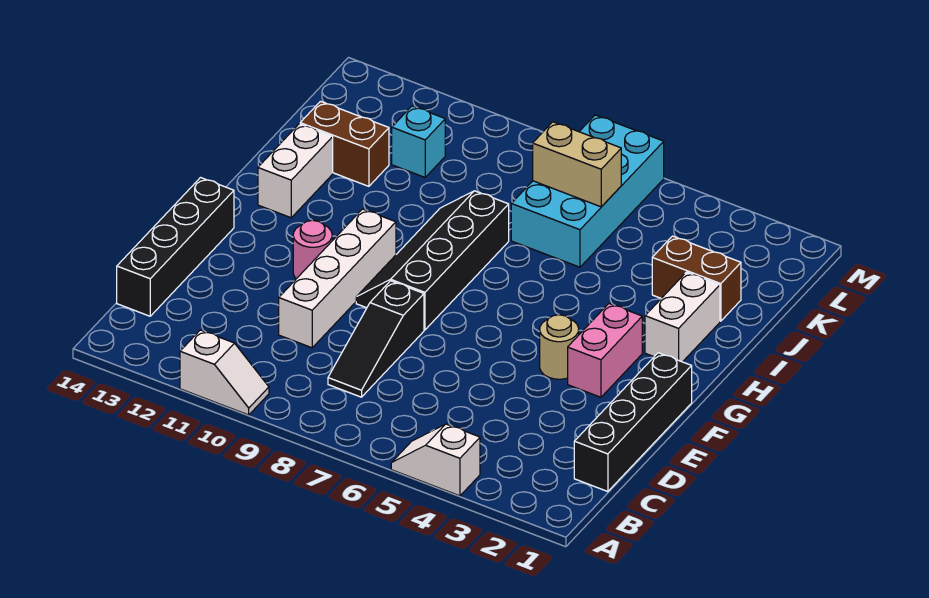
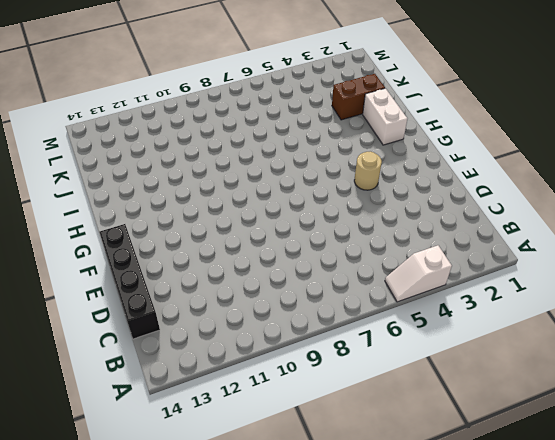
none -> white slope A10:A11 level 1 top 11
none -> black brick C1:F1 level 1
none -> black slope C8:E8 level 1 top E

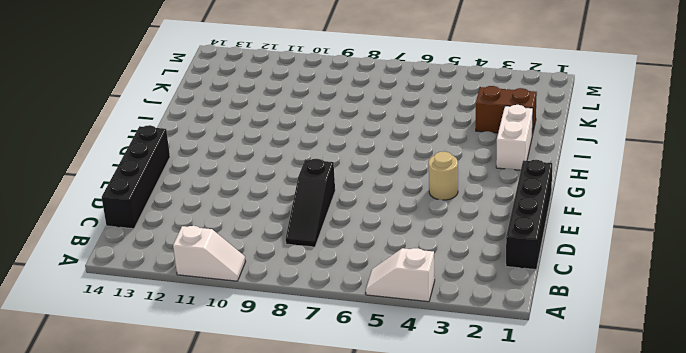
none -> white brick D10:G10 level 1
none -> pink brick F3:G3 level 1
none -> black slope F8:I9 level 1 top 8

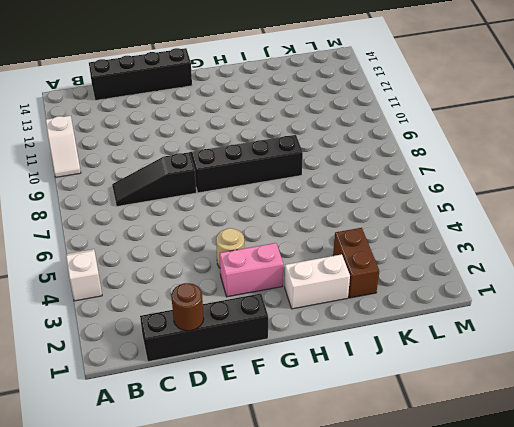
brown round brick D1 level 2 -> none
none -> white brick D10:G10 level 1
none -> pink round brick F11 level 1
none -> white brick H13:I13 level 1

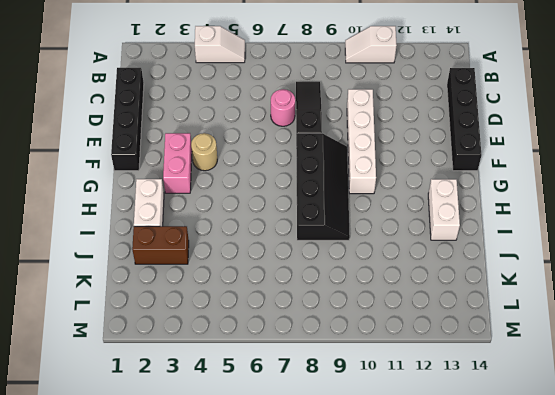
pink round brick D7 level 1 -> pink round brick F11 level 1
none -> cyan brick J6:M7 level 1
none -> brown brick J12:J13 level 1
none -> cyan brick K11 level 1

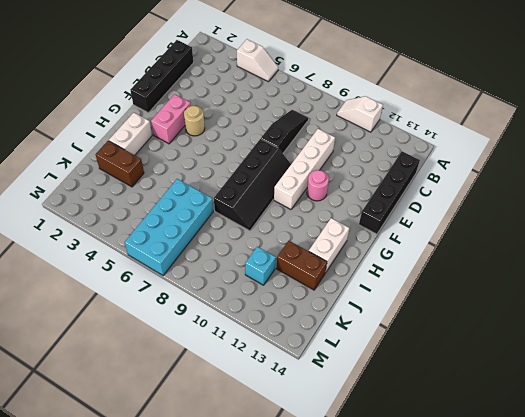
none -> tan brick K6:K7 level 2

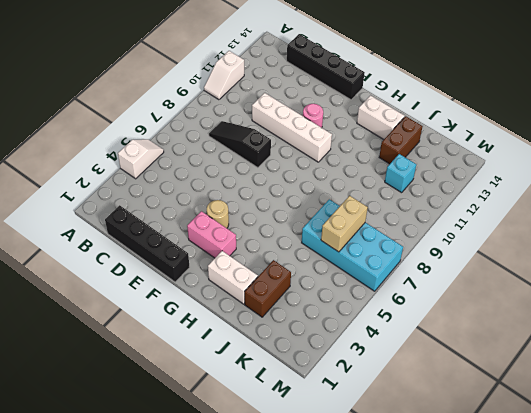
none -> black slope F8:I9 level 1 top 8

